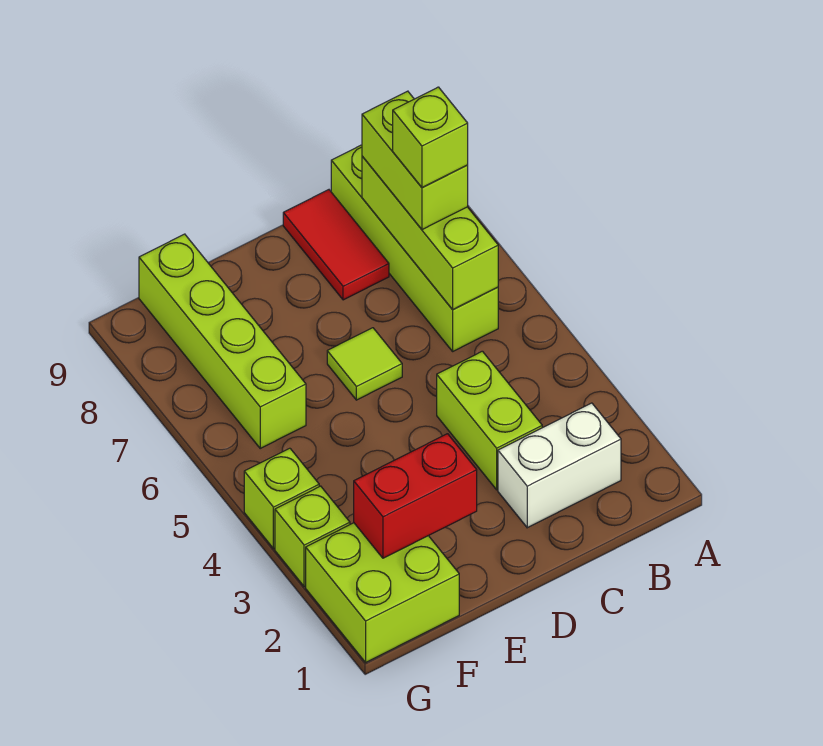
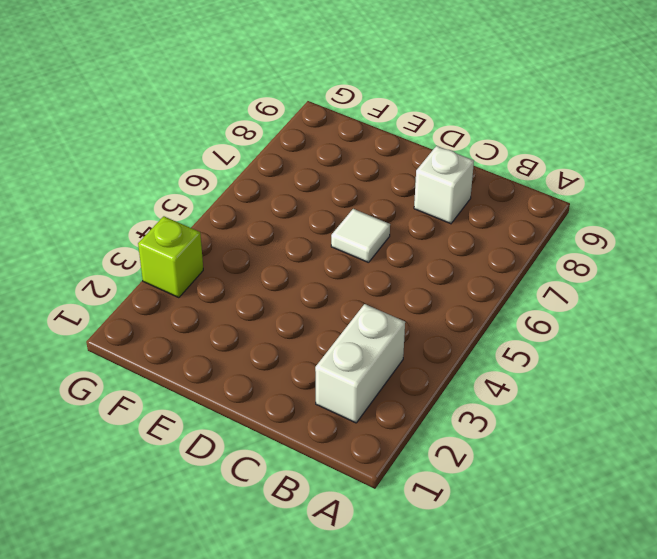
white brick B2:B3 level 1 -> white brick B2:C2 level 1
white brick C8 level 1 -> red tile C8:C9 level 1
white tile D6 level 1 -> lime tile D6 level 1
none -> lime brick B6:B9 level 1
none -> lime brick C3:C4 level 1
none -> lime brick F1:G2 level 1

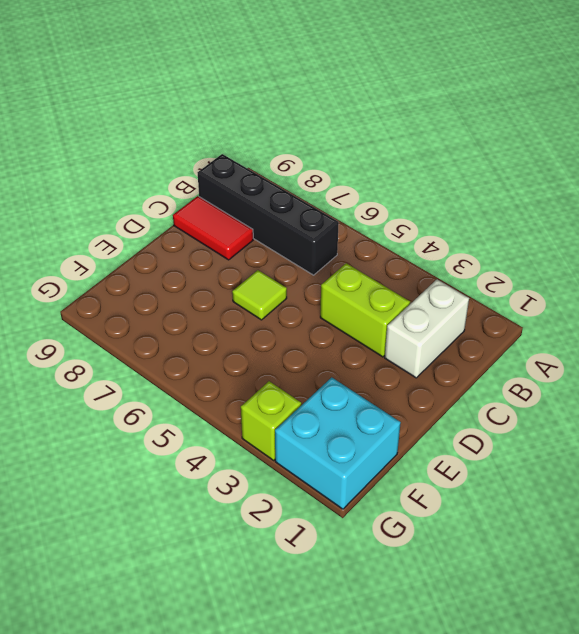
black brick B6:B9 level 1 -> lime brick B6:B9 level 1
cyan brick F1:G2 level 1 -> lime brick F1:G2 level 1
none -> lime brick F6:F9 level 1
none -> lime brick G4 level 1
none -> lime brick B6:B8 level 2

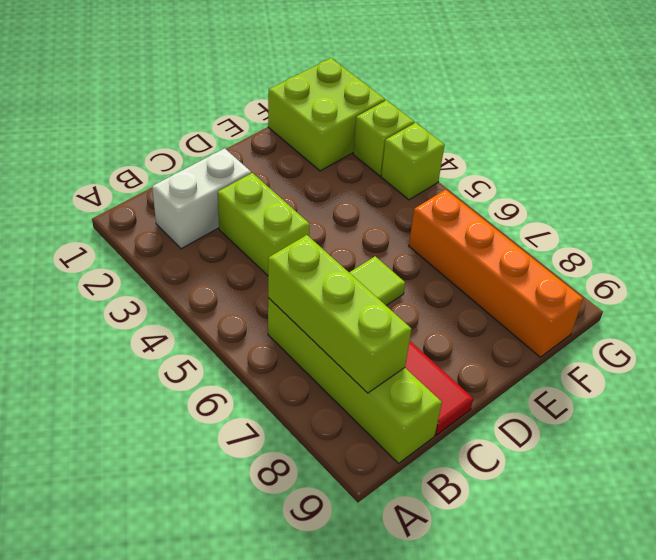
orange brick F6:F9 level 1 -> lime brick F6:F9 level 1
none -> red brick E2:F2 level 2
none -> lime brick B7:B8 level 3
none -> lime brick B7 level 4

